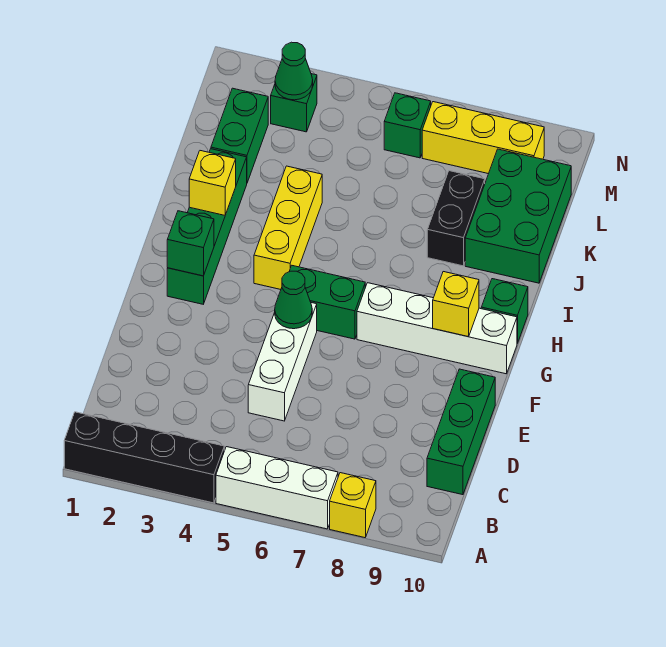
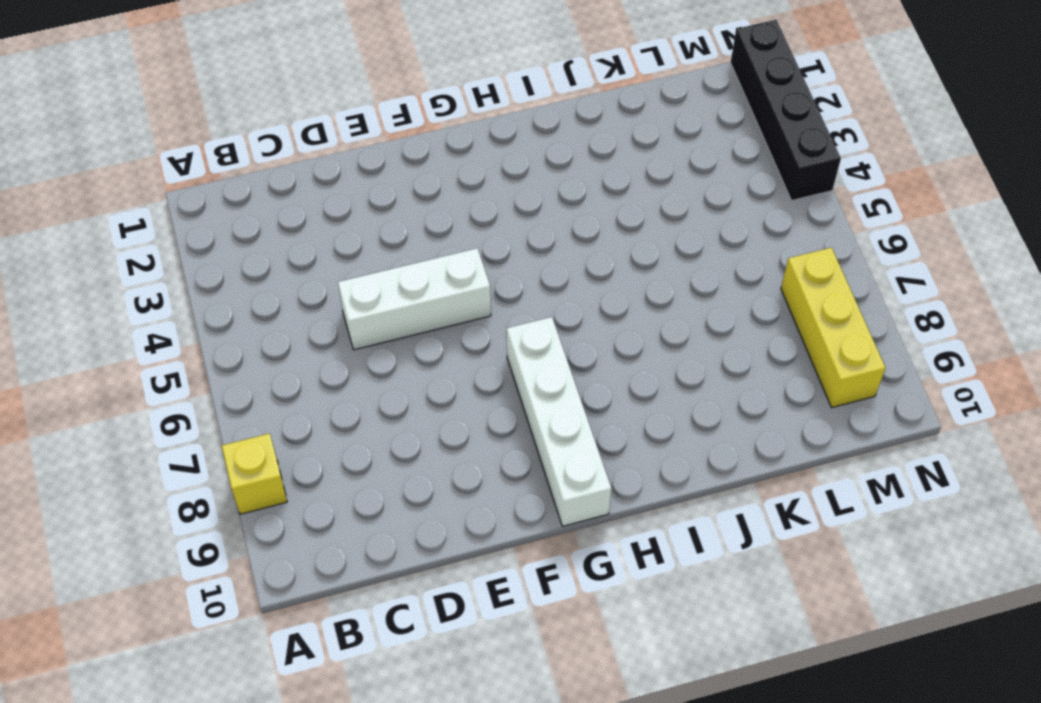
black brick N1:N4 level 1 -> black brick A1:A4 level 1
none -> white brick A5:A7 level 1
none -> green brick C10:E10 level 1
none -> green brick G2:J2 level 1

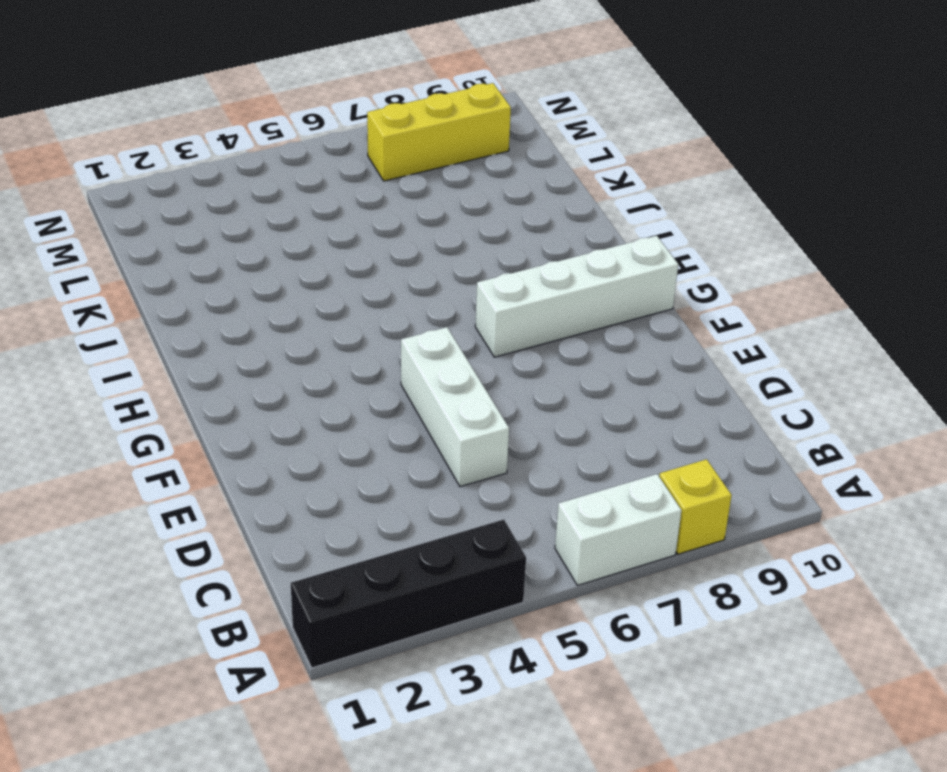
white brick A6:A7 level 1 -> white brick A5:A7 level 1
none -> green brick C10:E10 level 1
none -> green brick G2:J2 level 1
none -> green brick G5:G6 level 1

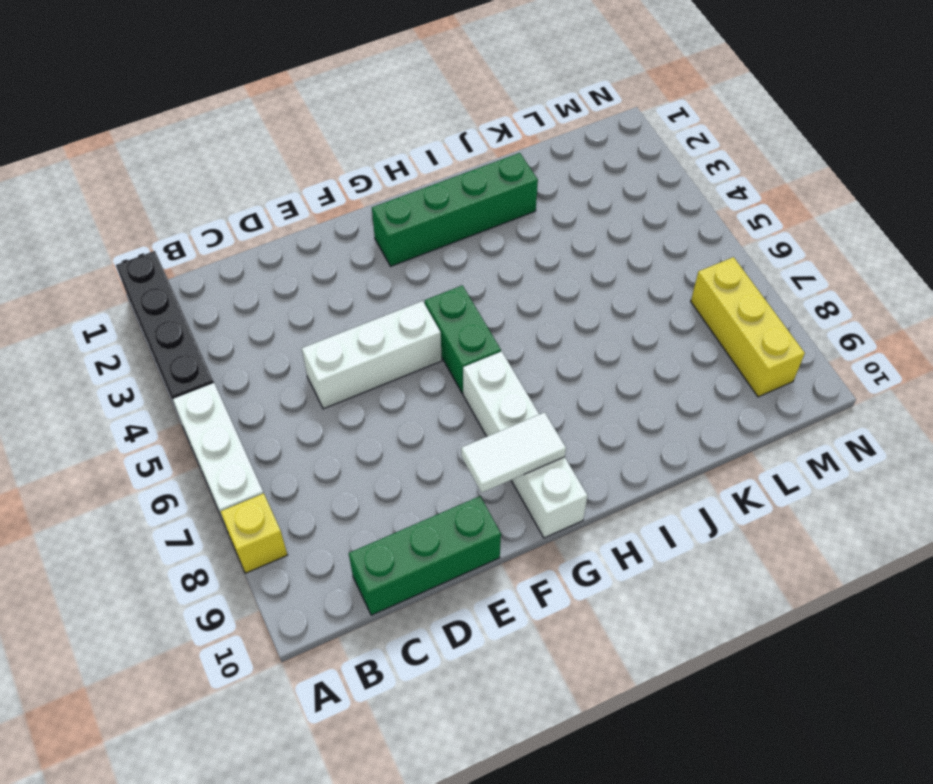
white tile F9:G9 level 2 -> yellow brick G9 level 2
none -> yellow brick H4:J4 level 1
none -> green brick H10 level 1
none -> black brick J8:K8 level 1

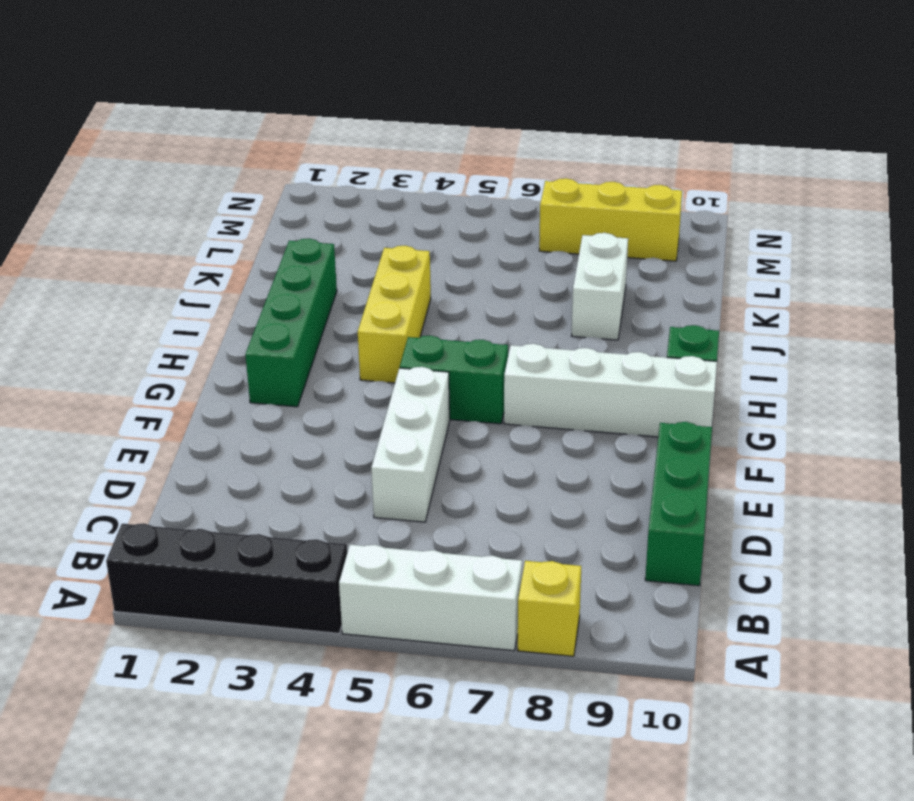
white brick J8:K8 level 1 -> black brick J8:K8 level 1
none -> green brick J9:L10 level 1
none -> green brick K2:L2 level 1
none -> green brick M3 level 1

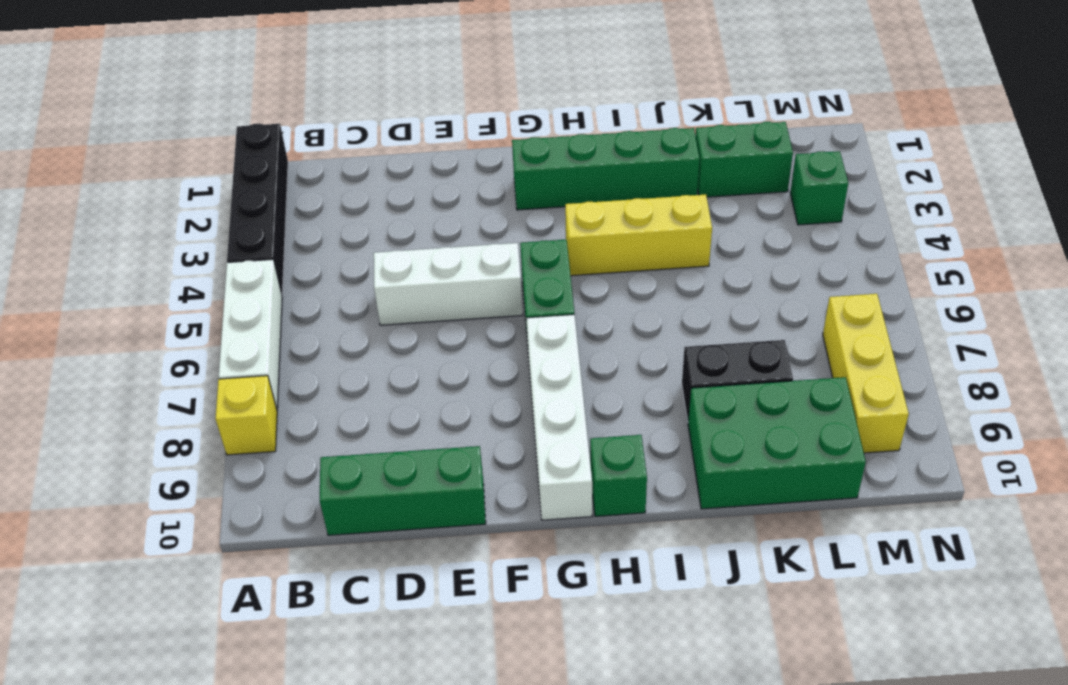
none -> green brick M6 level 1
none -> green cone F5 level 2
none -> green brick G2 level 2

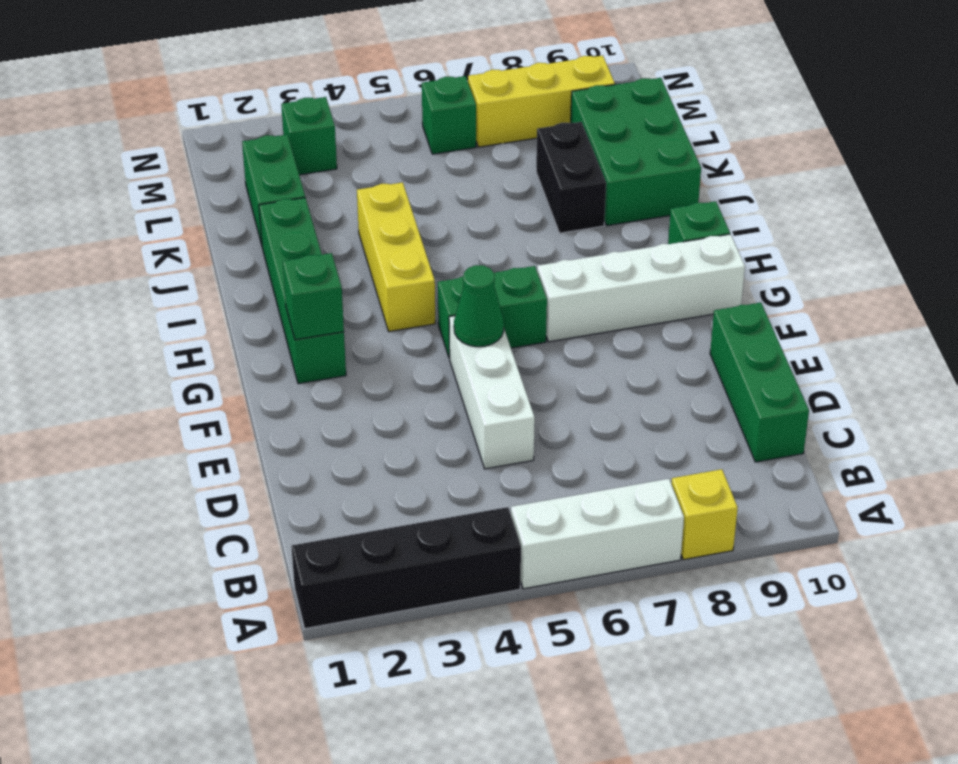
none -> yellow brick G9 level 2
none -> yellow brick I2 level 2
none -> green cone M3 level 2

